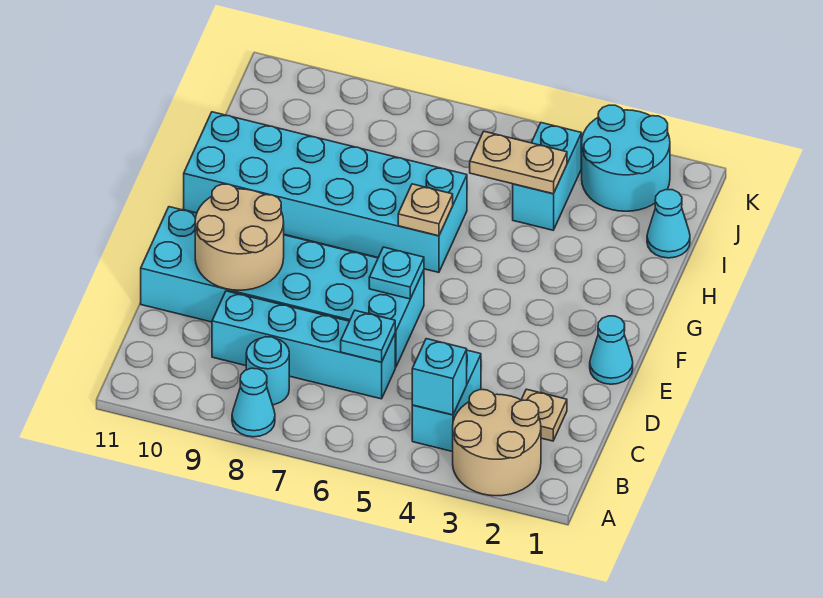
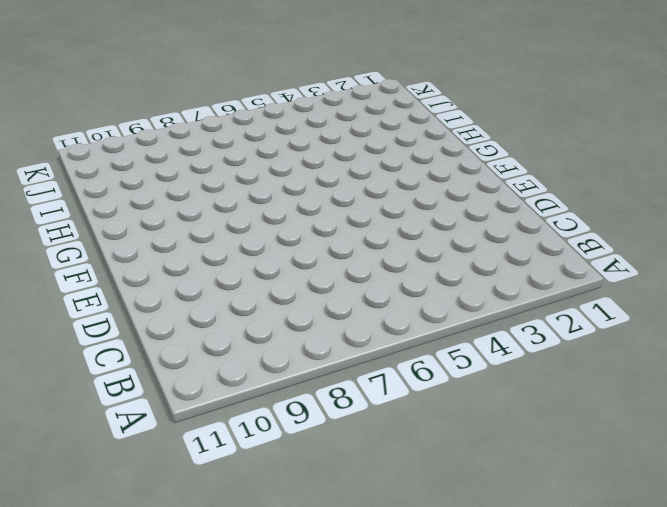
none -> tan round brick A2:B3 level 1
none -> cyan cone A8 level 1
none -> cyan brick B4:C4 level 1

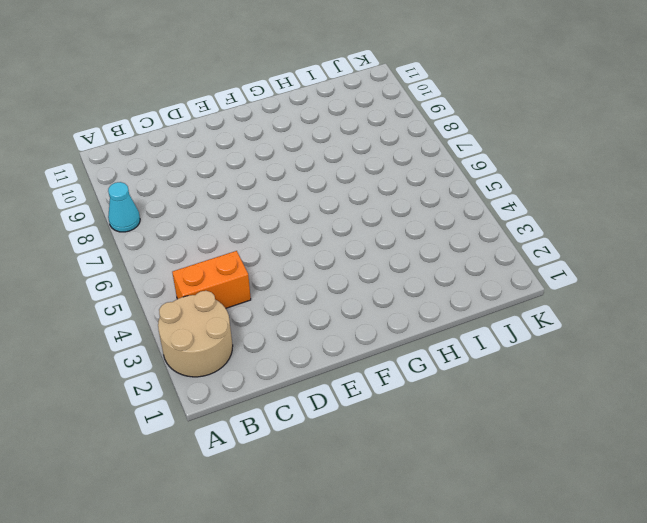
orange brick B4:C4 level 1 -> cyan brick B4:C4 level 1
none -> cyan round brick B8 level 1
none -> tan plate C2 level 1
none -> cyan brick C6:C9 level 1

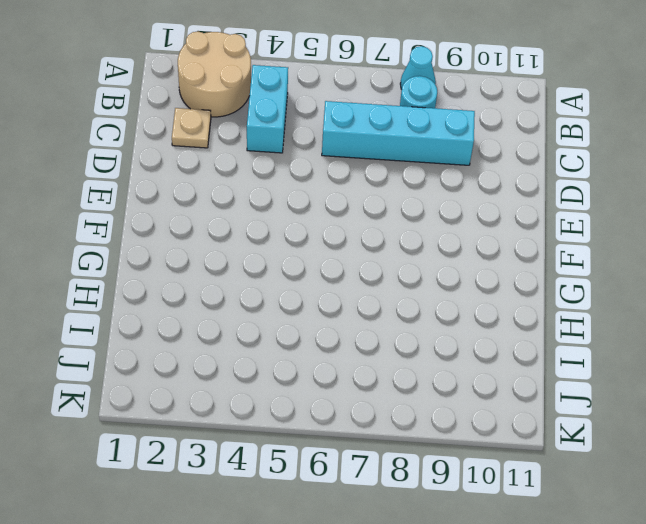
none -> cyan brick D6:E11 level 1
none -> cyan cone E1 level 1
none -> cyan brick G6:H11 level 1

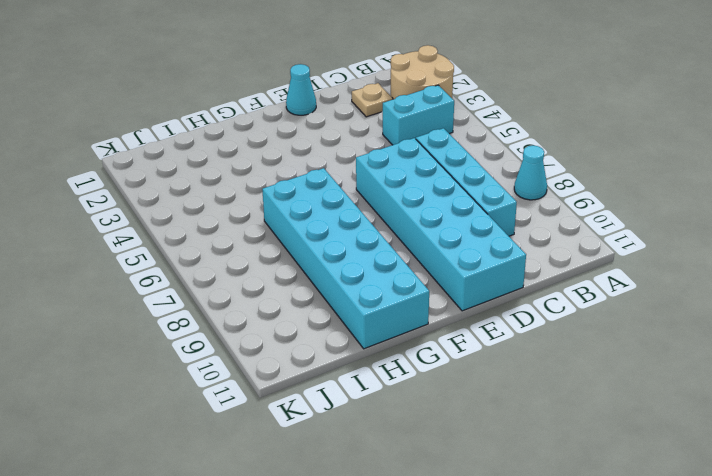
none -> cyan round brick B8 level 1
none -> cyan cone I1 level 1
none -> cyan brick I4:J4 level 1

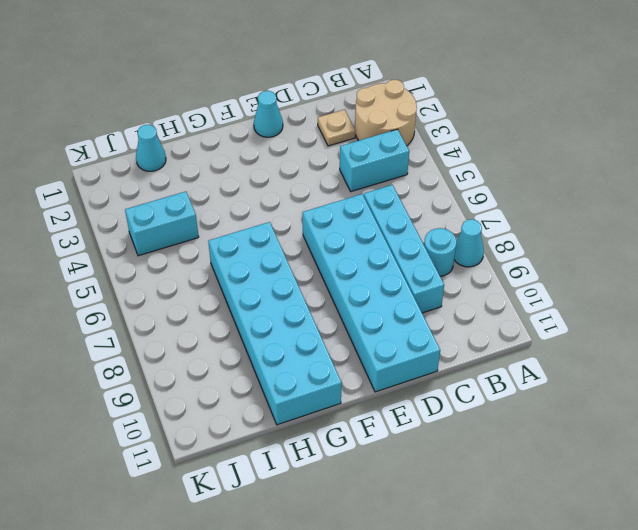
none -> cyan round brick J2:K3 level 1
none -> cyan brick B4 level 2
none -> cyan plate C6 level 2

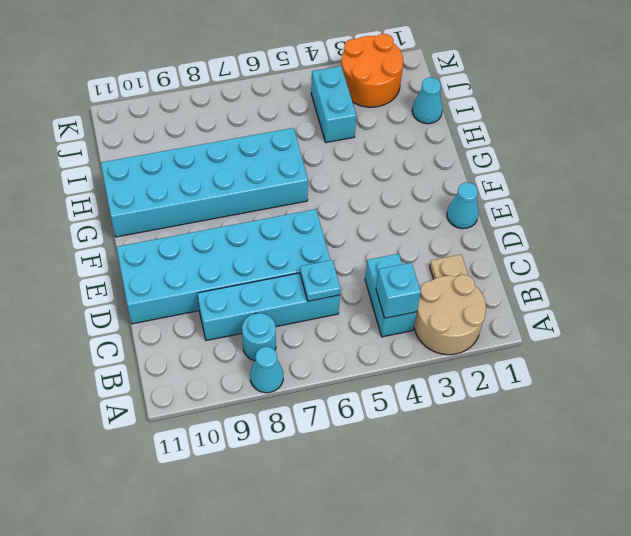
orange round brick J2:K3 level 1 -> cyan round brick J2:K3 level 1
none -> tan round brick D9:E10 level 2
none -> cyan plate E6 level 2
none -> tan plate G6 level 2

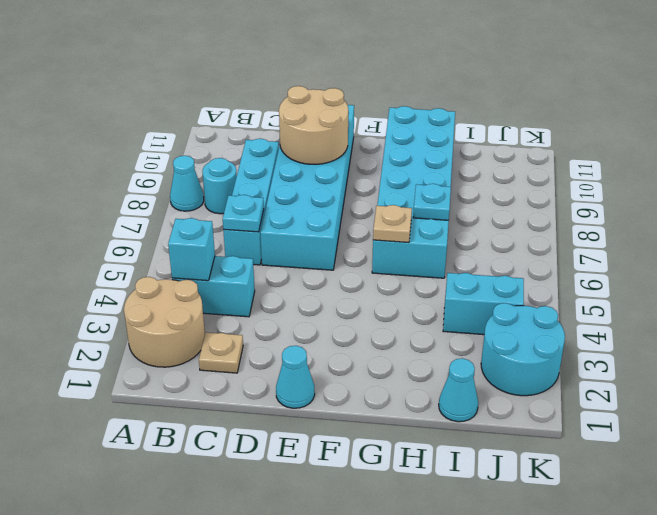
cyan plate H7 level 2 -> cyan plate E6 level 2
none -> tan plate I4:I5 level 2

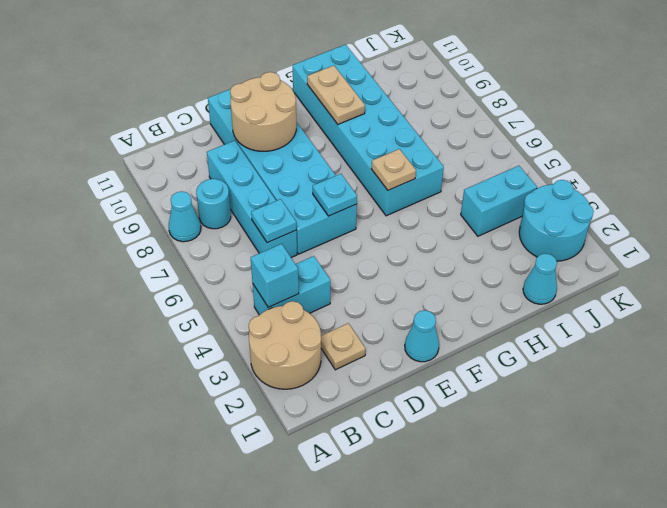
tan plate G9:G10 level 2 -> tan plate I4:I5 level 2

